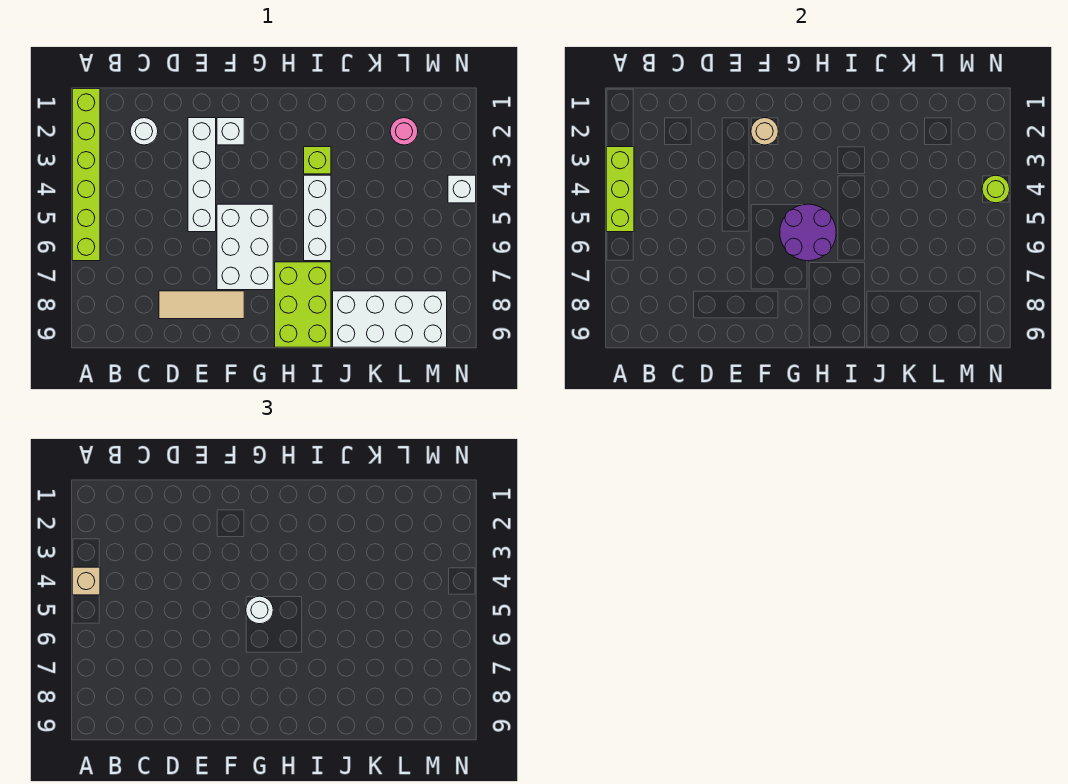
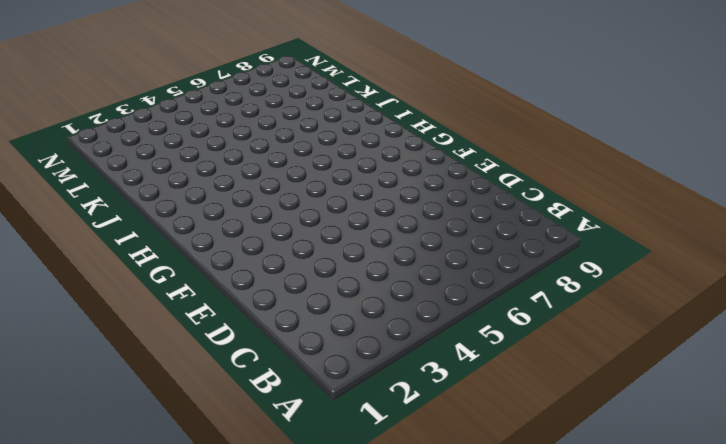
none -> lime brick A1:A6 level 1
none -> white round brick C2 level 1
none -> tan tile D8:F8 level 1

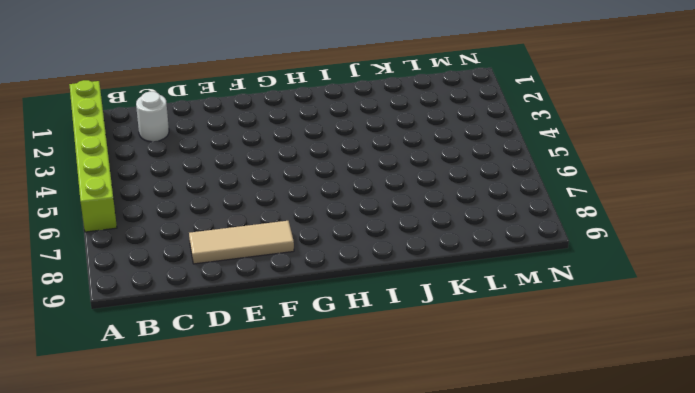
none -> white brick E2:E5 level 1
none -> white brick F2 level 1
none -> white brick F5:G7 level 1

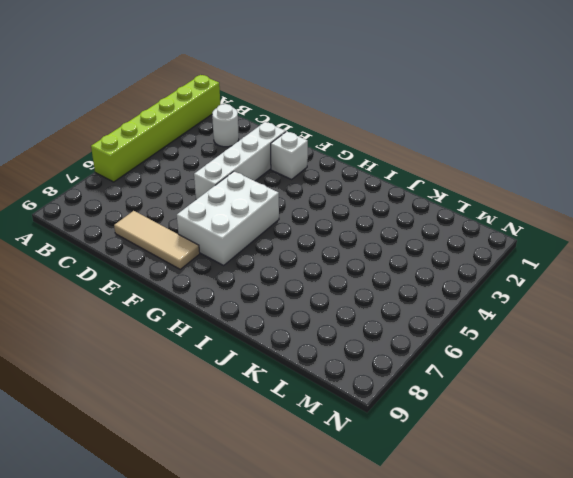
none -> lime brick H7:I9 level 1
none -> lime brick I3 level 1
none -> white brick I4:I6 level 1

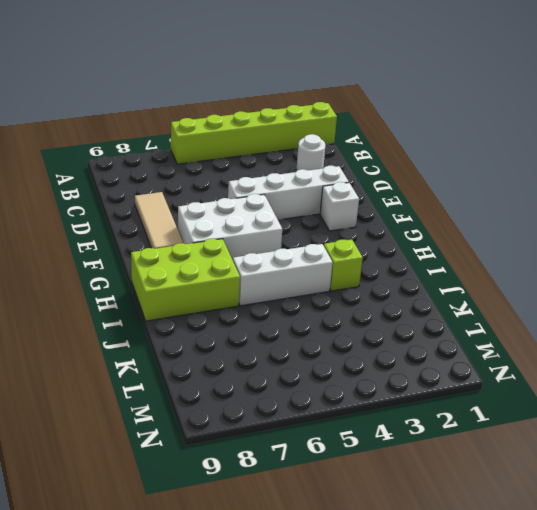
none -> white brick J8:M9 level 1
none -> pink round brick L2 level 1
none -> white brick N4 level 1

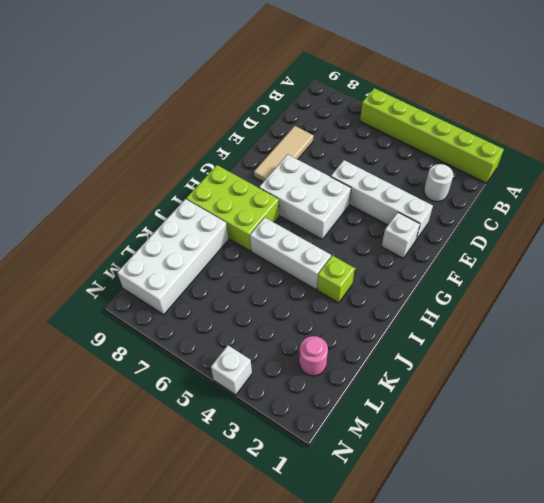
none -> lime brick A3:A5 level 2
none -> tan round brick F2 level 2
none -> purple round brick G5:H6 level 2

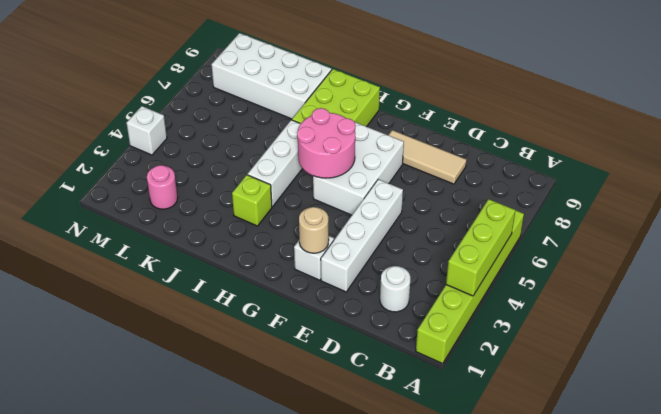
pink round brick G5:H6 level 2 -> purple round brick G5:H6 level 2
none -> lime round brick N4 level 2
none -> tan brick A4 level 3
none -> white round brick G5 level 3

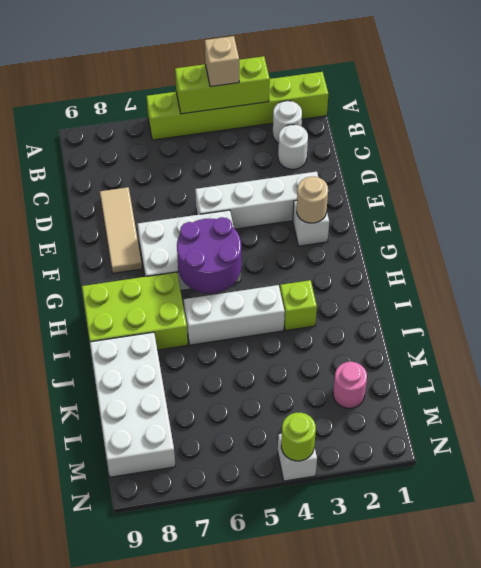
white round brick B2 level 1 -> white round brick G5 level 3

